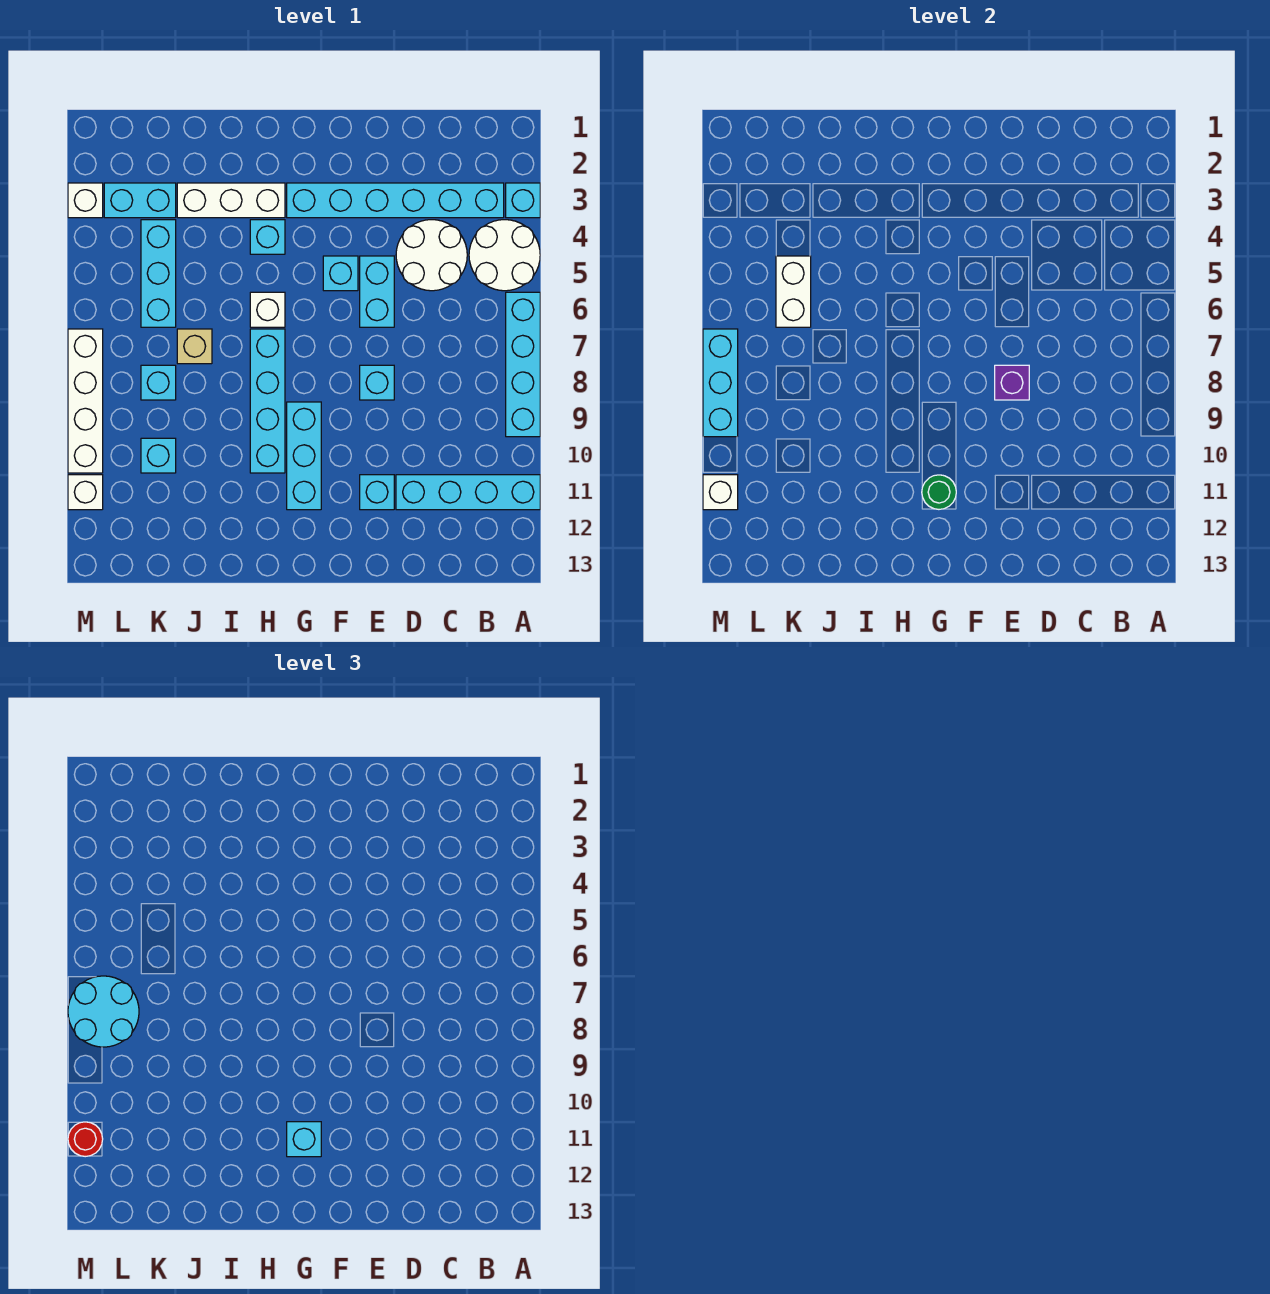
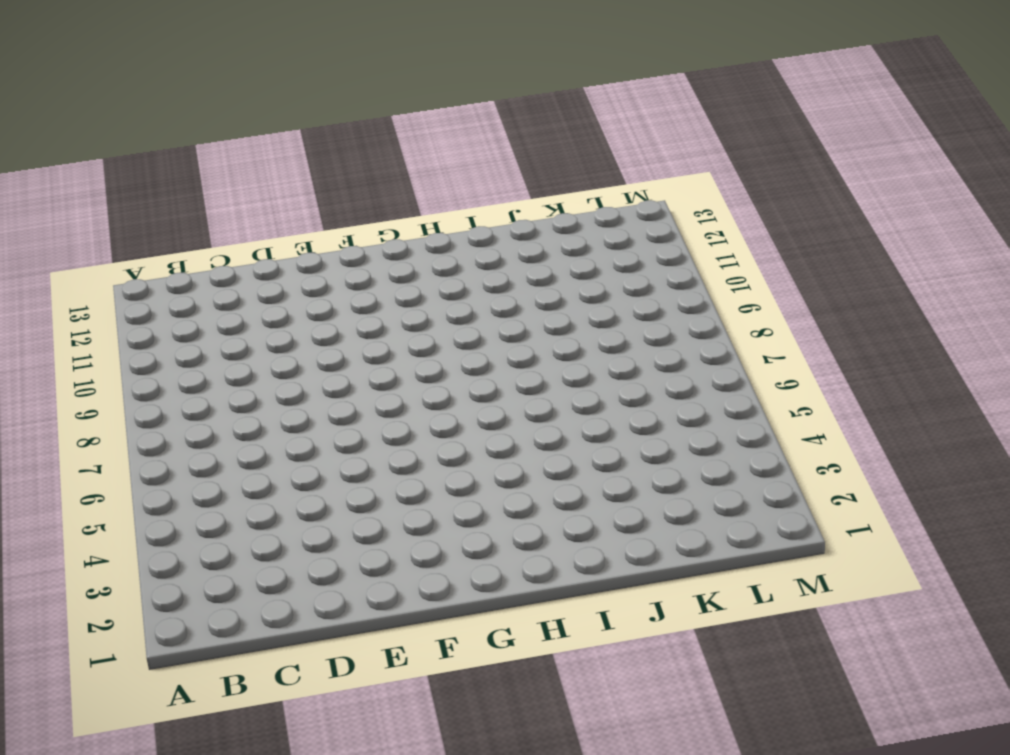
none -> cyan brick A3 level 1
none -> white round brick A4:B5 level 1
none -> cyan brick A6:A9 level 1
none -> cyan brick A11:D11 level 1

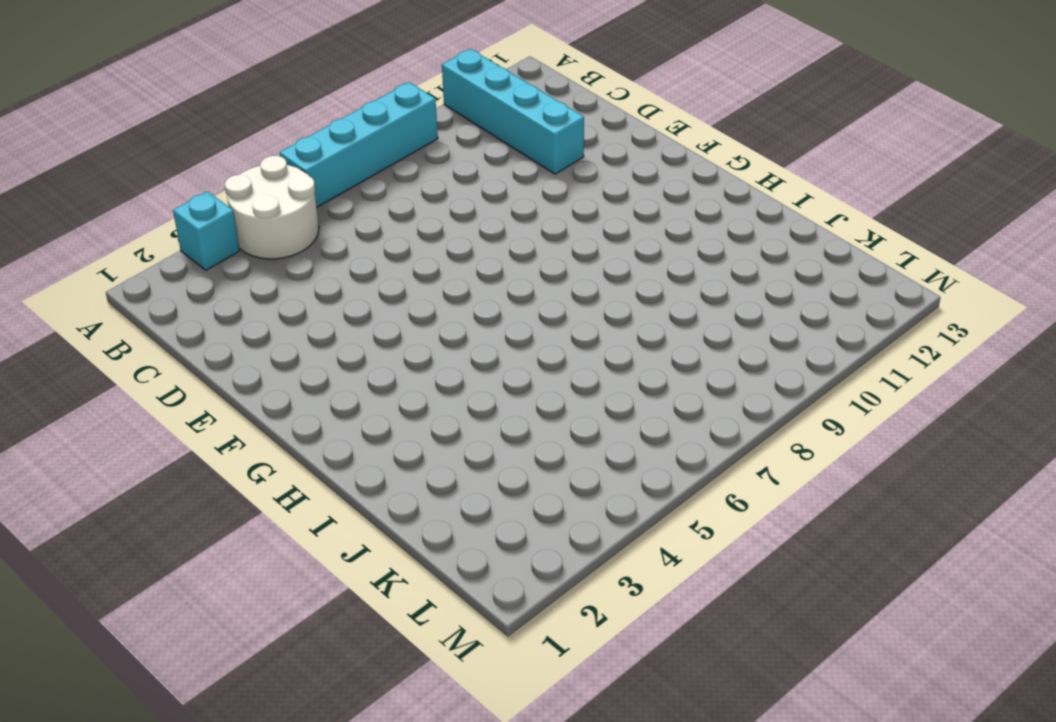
none -> cyan brick B3:G3 level 1
none -> white round brick C4:D5 level 1
none -> cyan brick E5:E6 level 1
none -> cyan brick E8 level 1

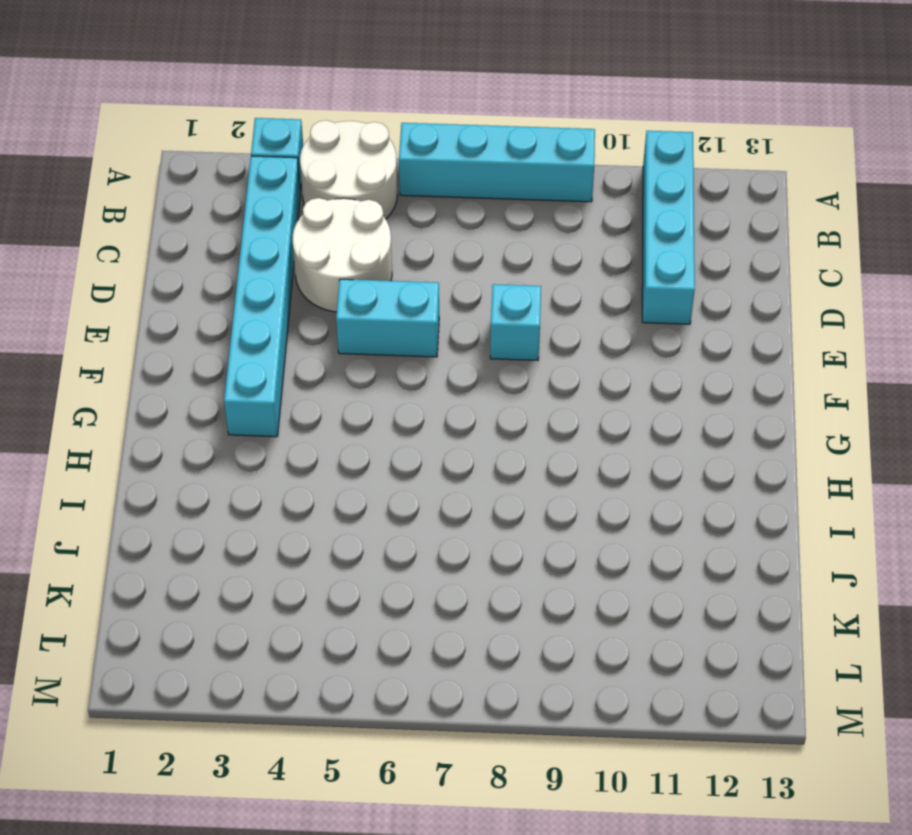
none -> cyan brick E11 level 1
none -> cyan brick F5 level 1
none -> cyan brick G9:G11 level 1
none -> white brick H3:J3 level 1

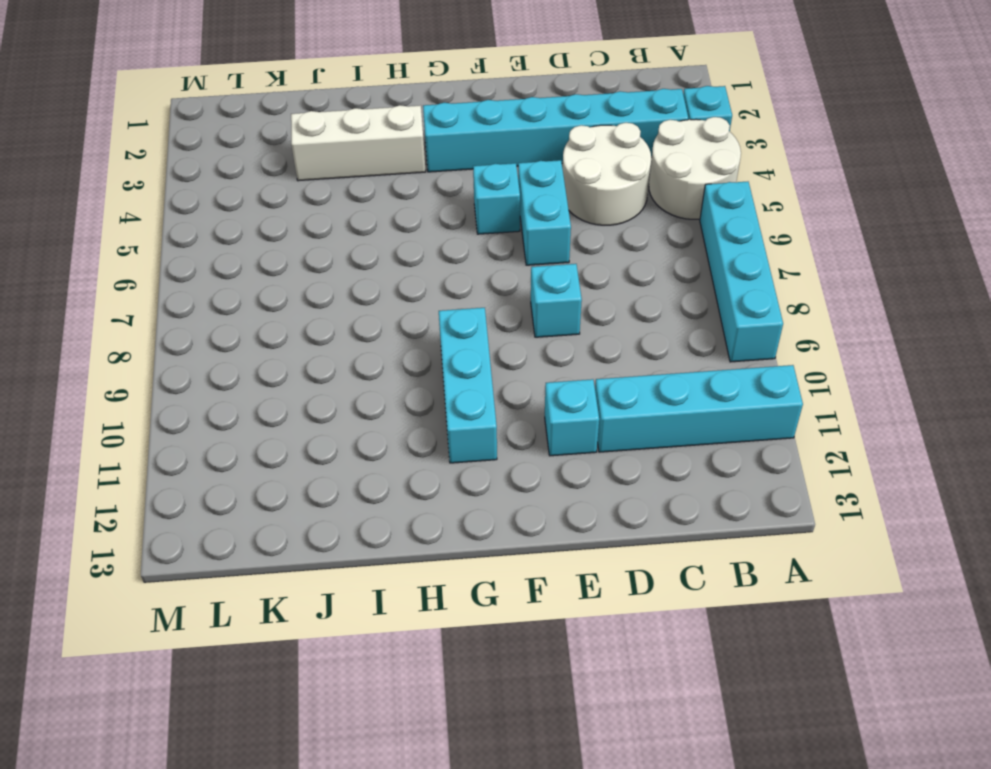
none -> cyan brick H4 level 1
none -> white brick H6 level 1
none -> cyan brick H7:H10 level 1
none -> tan brick J7 level 1

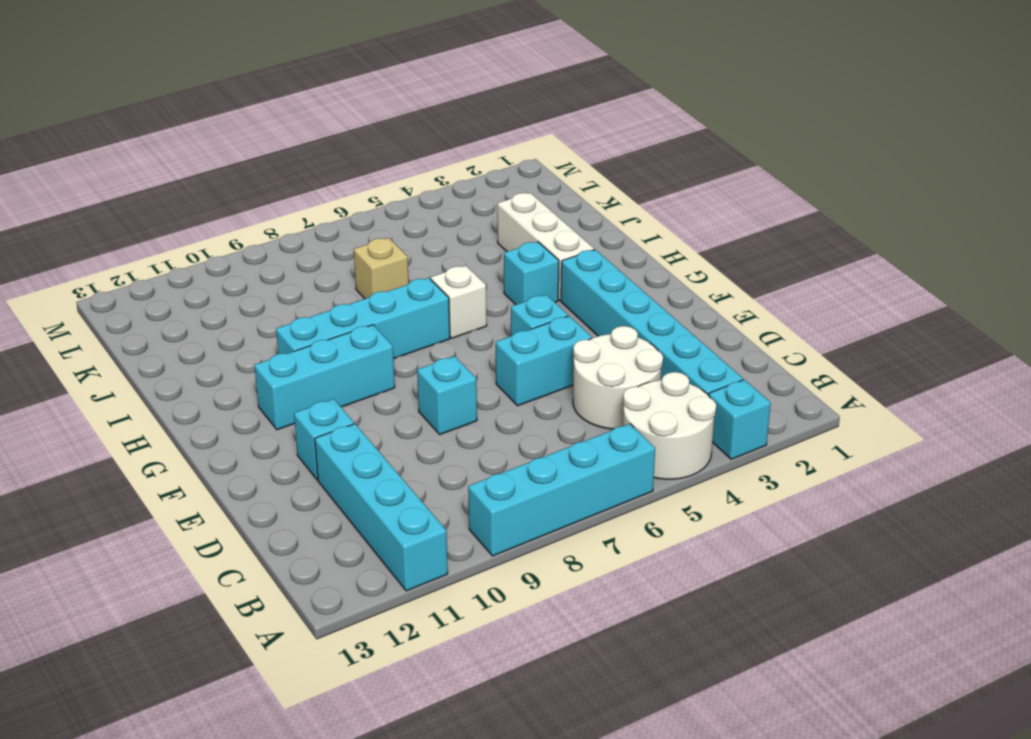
none -> cyan brick K3:L3 level 1
none -> cyan brick K4:K6 level 1
none -> cyan brick K8 level 1
none -> cyan brick K10 level 1

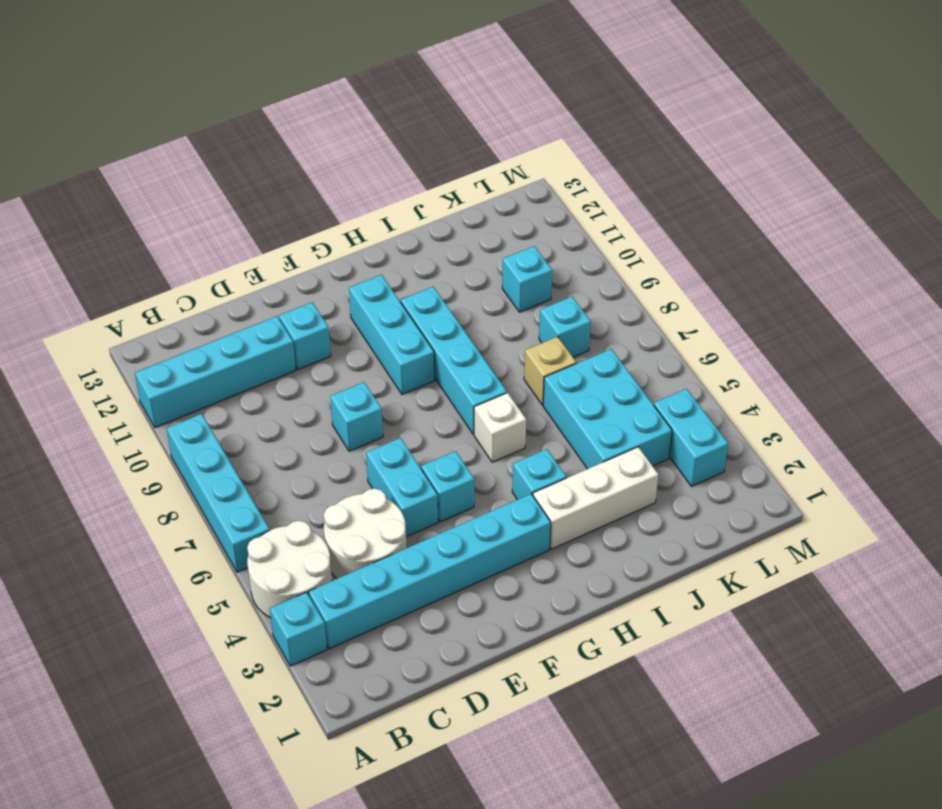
cyan brick J4:K6 level 1 -> cyan brick K4:K6 level 1
cyan brick L3:L4 level 1 -> cyan brick K3:L3 level 1
none -> white brick M3 level 1
none -> white brick M7:M10 level 1
none -> white brick M11 level 1
none -> purple brick E8 level 2

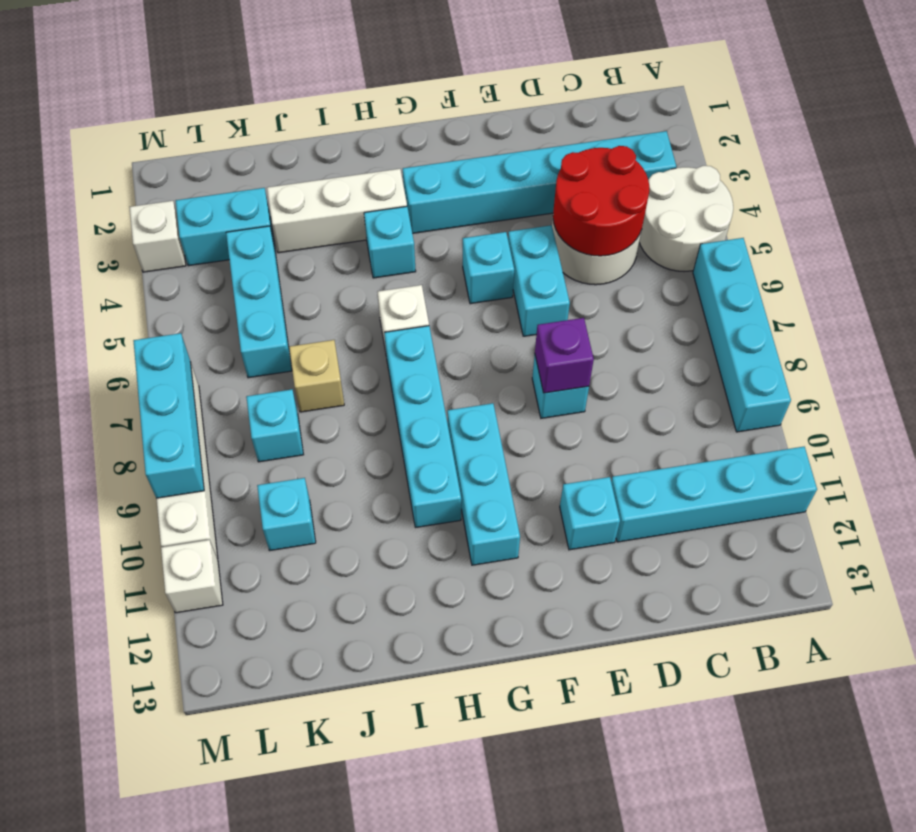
red round brick C4:D5 level 2 -> none
none -> cyan brick A3 level 1
none -> green round brick G11 level 2
none -> white brick K5:K6 level 2
none -> white brick M11 level 2

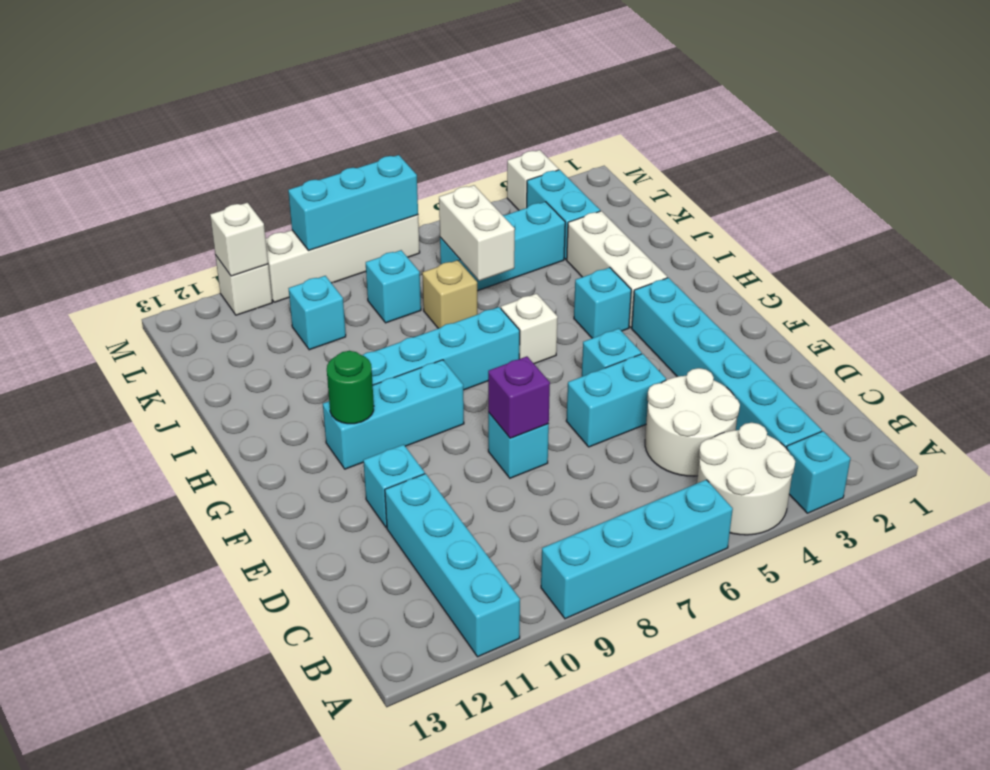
white brick J6:K6 level 2 -> white brick K5:K6 level 2
none -> cyan brick G11 level 3
none -> cyan round brick L7:M8 level 3
none -> red round brick M11 level 3

